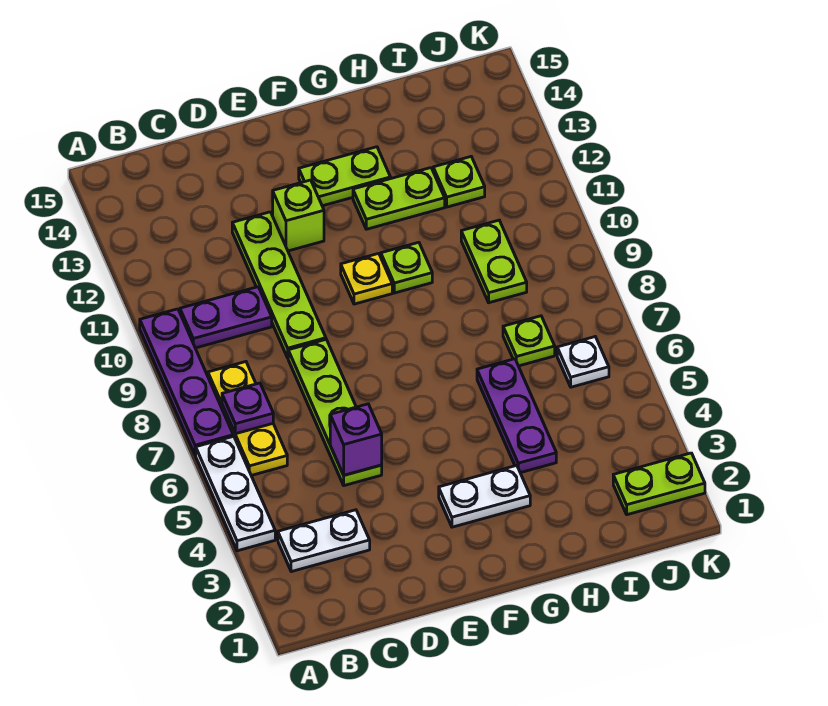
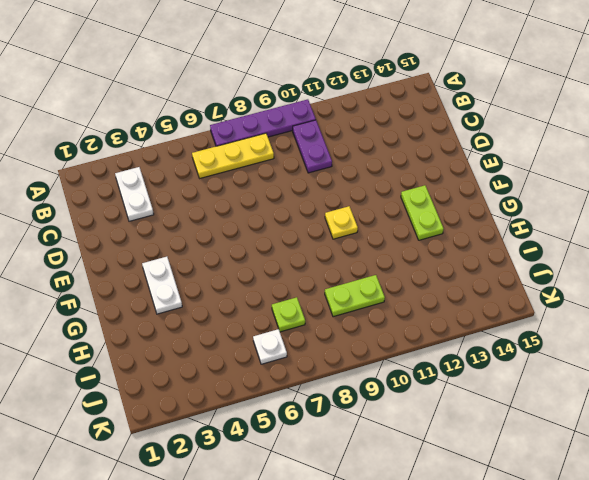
none -> white plate A4:A6 level 1
none -> lime plate D5:D8 level 1
none -> lime plate D9:D12 level 1

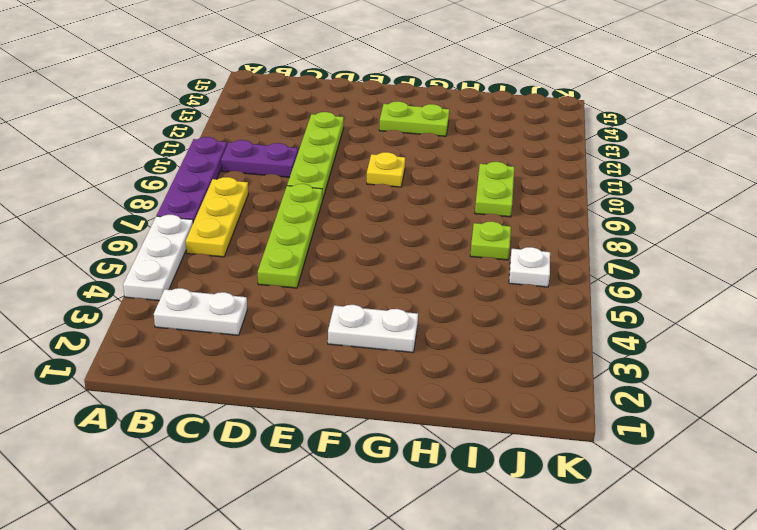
none -> lime brick E12 level 1
none -> lime plate G10 level 1
none -> lime plate G12:H12 level 1

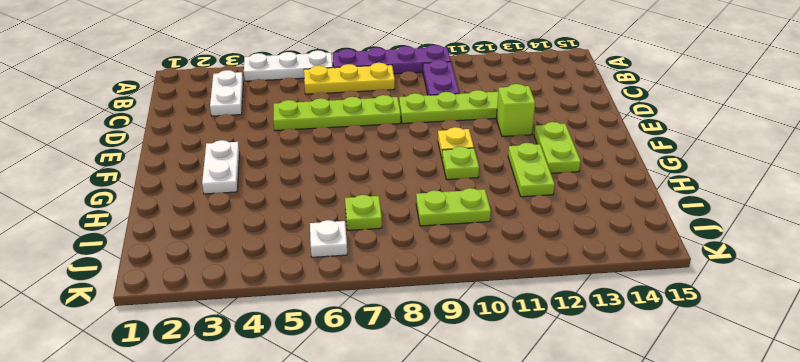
none -> purple plate H4:H6 level 1
none -> lime plate I12 level 1
none -> lime plate J2:K2 level 1

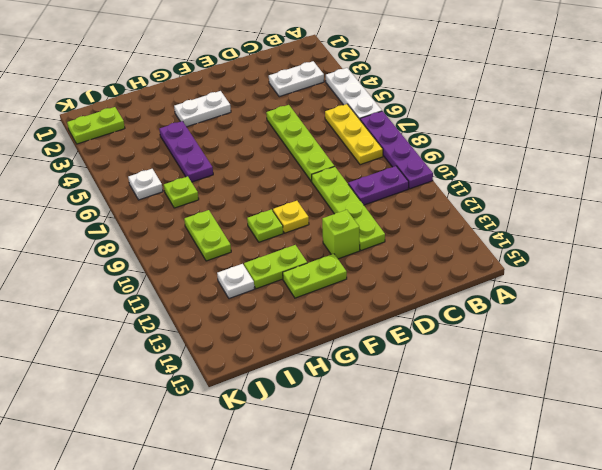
white plate I12 level 1 -> lime plate I12 level 1
none -> purple plate B7 level 2
none -> purple brick D5 level 2

